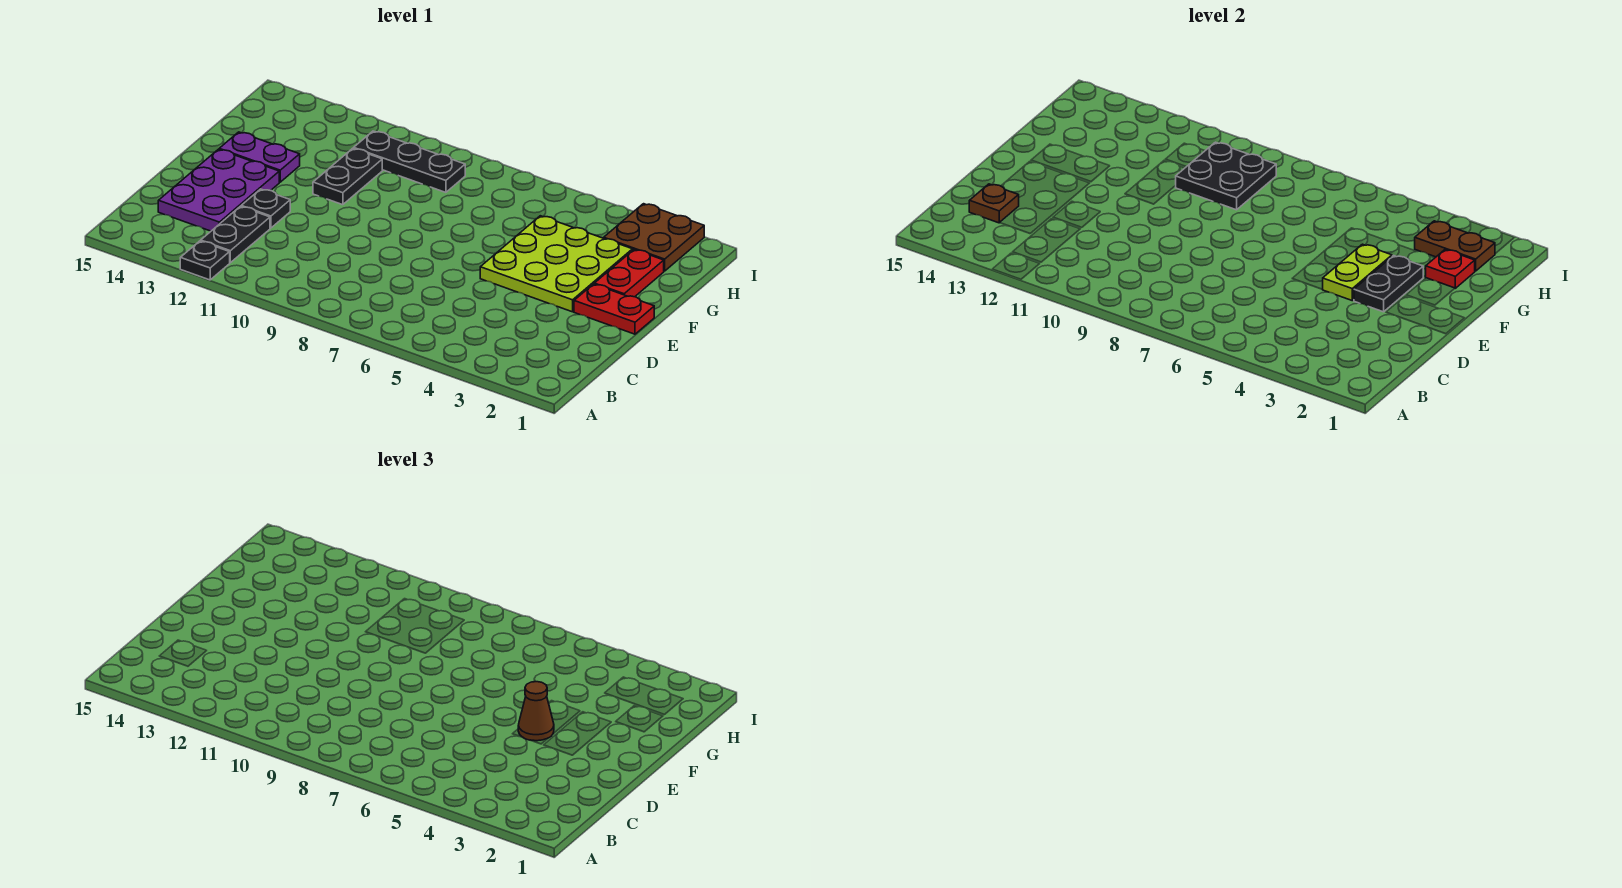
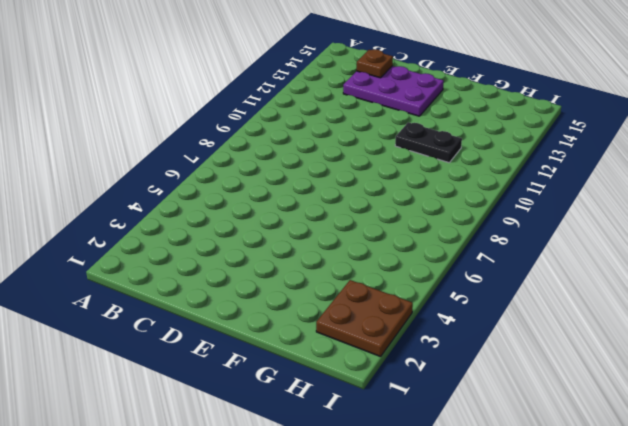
none -> black plate A12 level 1
none -> black plate B12:C12 level 1
none -> black plate D12 level 1

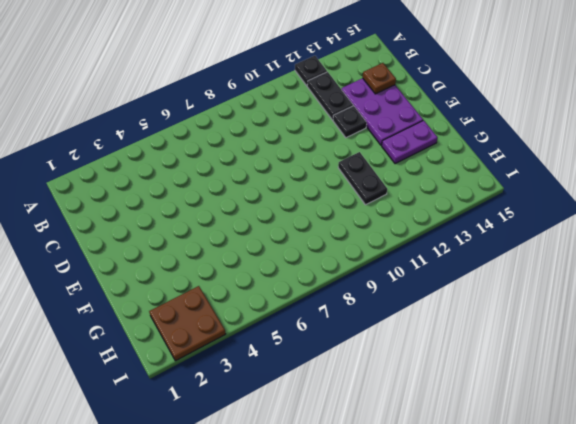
none -> red plate E1:E2 level 1
none -> lime plate E3:G5 level 1
none -> red plate F2:G2 level 1

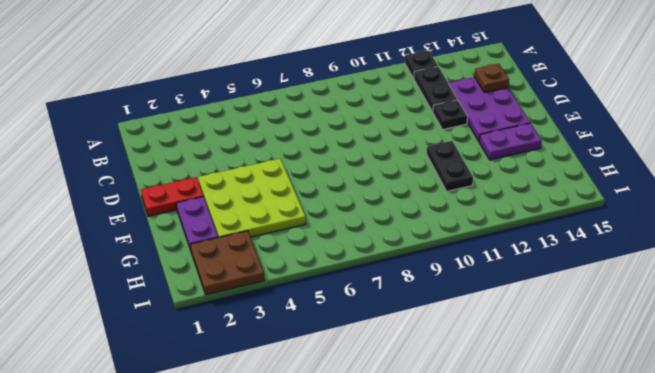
purple plate F2:G2 level 1 -> red plate F2:G2 level 1
none -> black plate H9:H11 level 1
none -> black plate E3:F3 level 2
none -> lime plate E4:F4 level 2

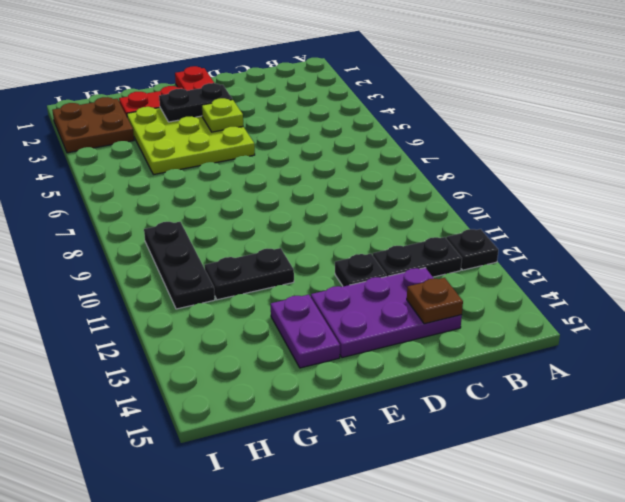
lime plate E4 level 2 -> lime plate E4:F4 level 2
none -> red plate G2 level 2
none -> black plate G9:H10 level 2
none -> brown plate H2:H3 level 2

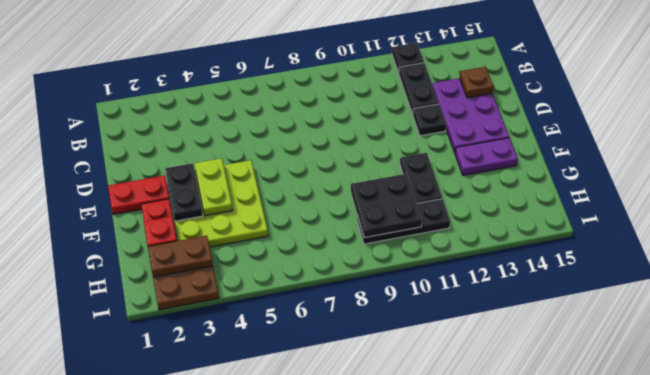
none -> brown cone E4 level 3

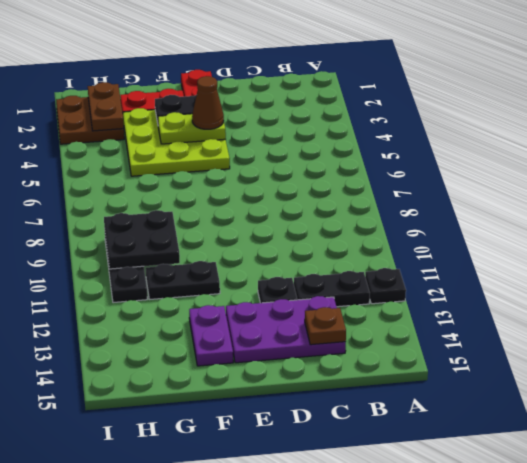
none -> red plate G2 level 2

